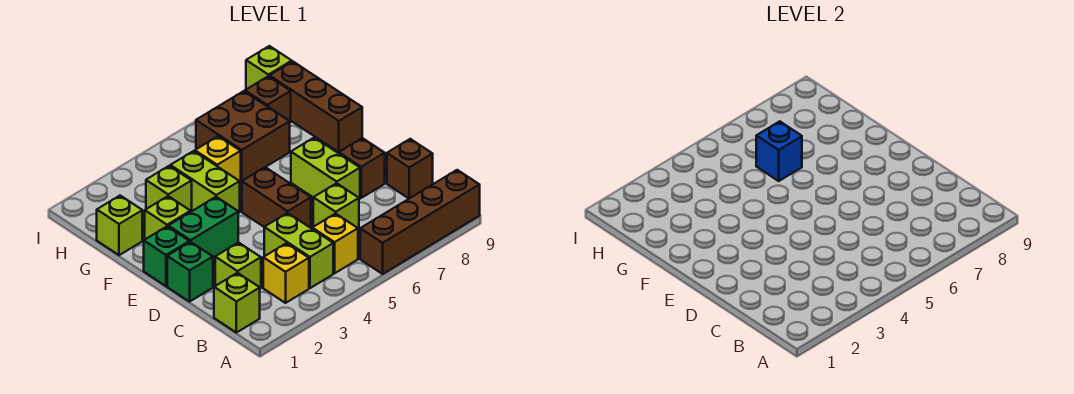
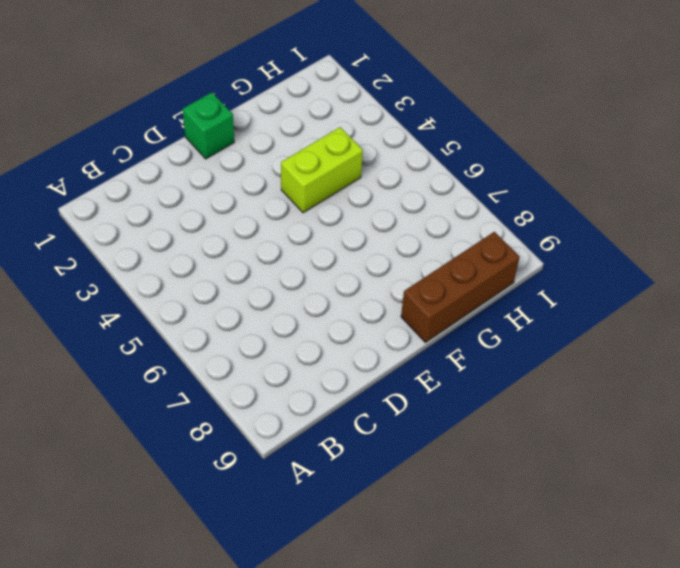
none -> brown brick A6:A9 level 1
none -> lime brick B1 level 1
none -> yellow brick B3 level 1

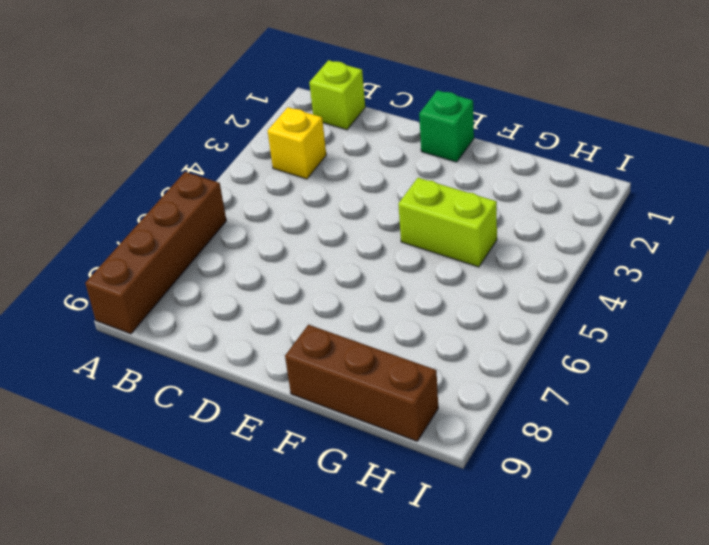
none -> lime brick B4:C4 level 1
none -> yellow brick B5 level 1
none -> lime brick C2 level 1

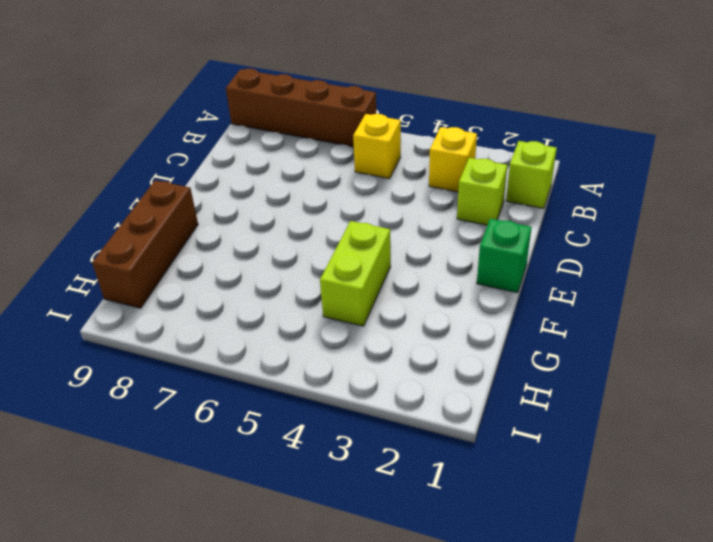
none -> lime brick B4:C4 level 1
none -> lime brick C6 level 1
none -> brown brick C9 level 1

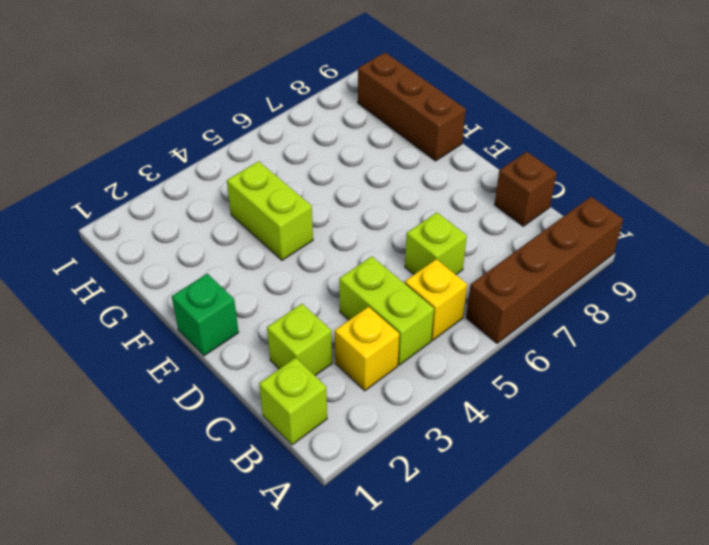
none -> green brick D1 level 1
none -> brown brick D5:E5 level 1
none -> lime brick D7:E7 level 1

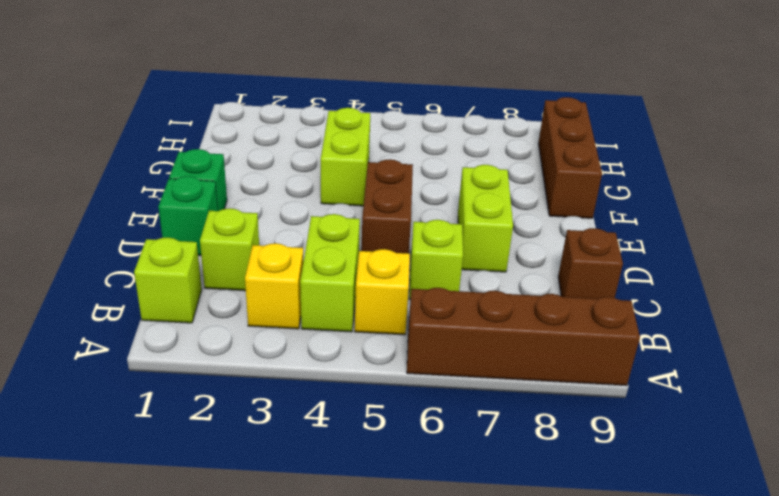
none -> brown brick D8 level 1
none -> green brick E2:E3 level 1
none -> lime brick F2 level 1

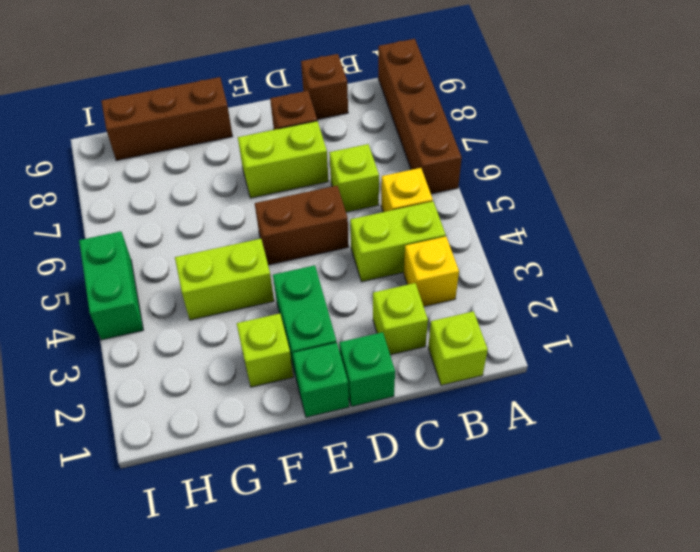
green brick I4:I5 level 1 -> none
none -> lime brick G1 level 1
none -> lime brick G3 level 1
none -> yellow brick G5 level 1

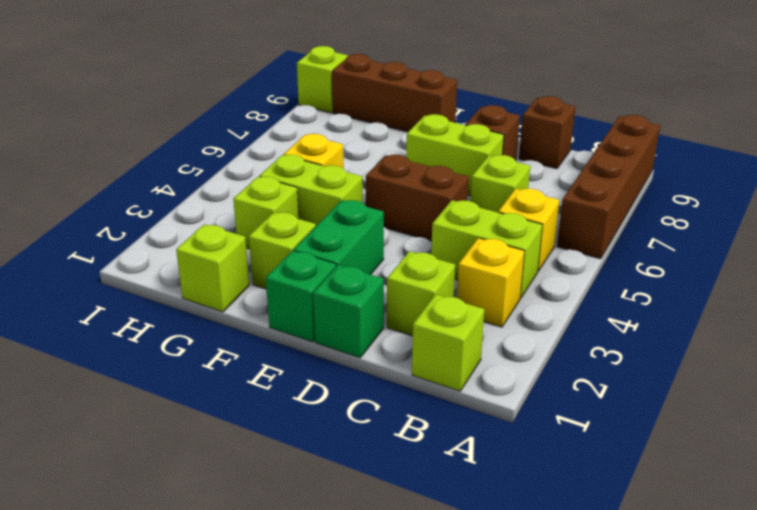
none -> brown brick G6:H7 level 1
none -> brown brick H8 level 1
none -> blue brick G6 level 2

